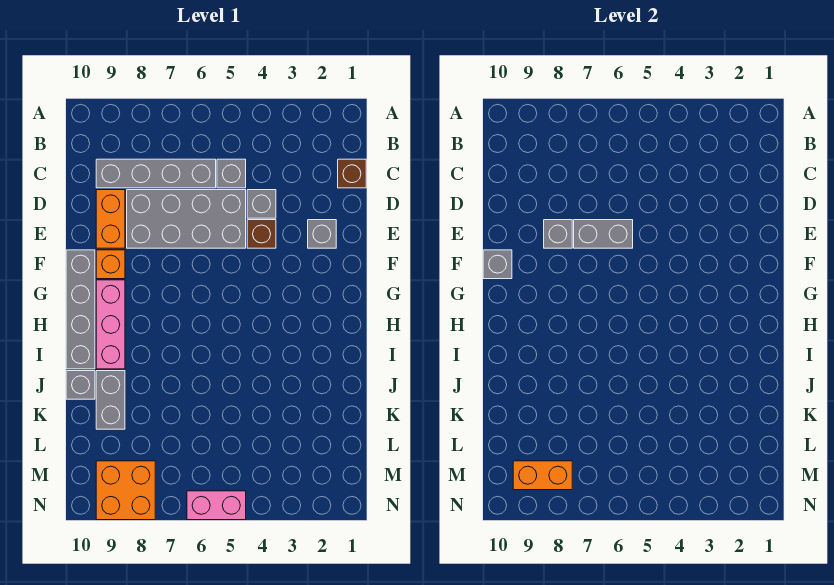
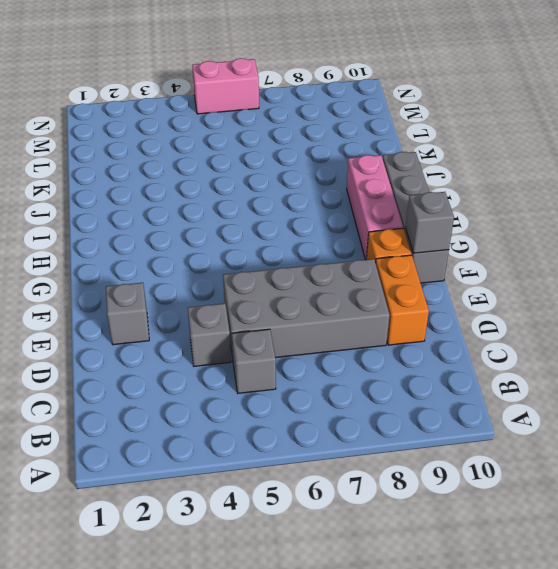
none -> brown brick C1 level 1
none -> grey brick C6:C9 level 1
none -> brown brick E4 level 1

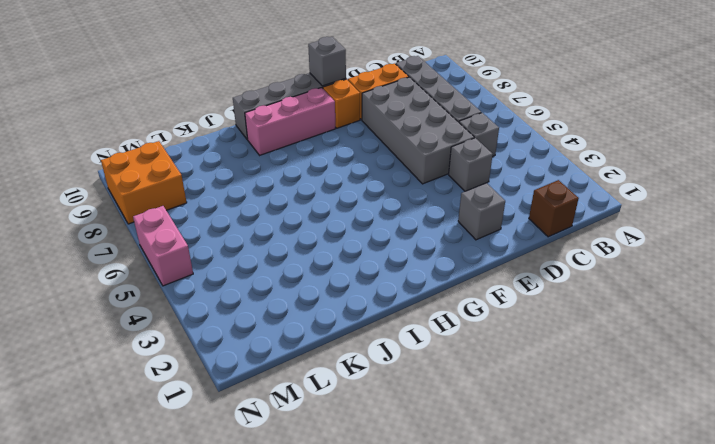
none -> brown brick E4 level 1
none -> grey brick J9:K9 level 1
none -> grey brick J10 level 1

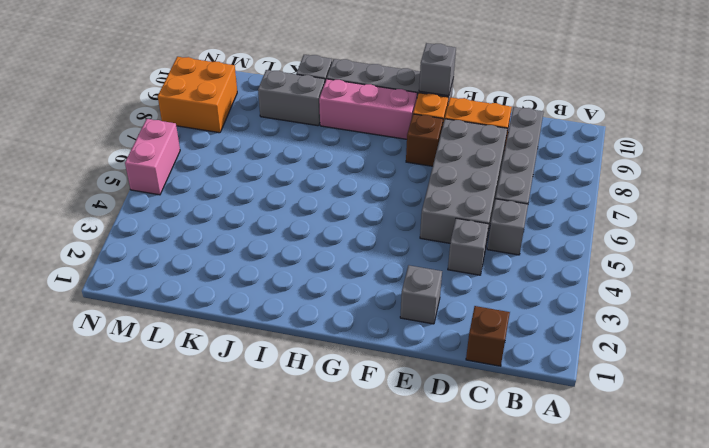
brown brick F8 level 1 -> brown brick E4 level 1
none -> grey brick E6:E7 level 2
none -> grey brick E8 level 2
none -> orange brick M8:M9 level 2

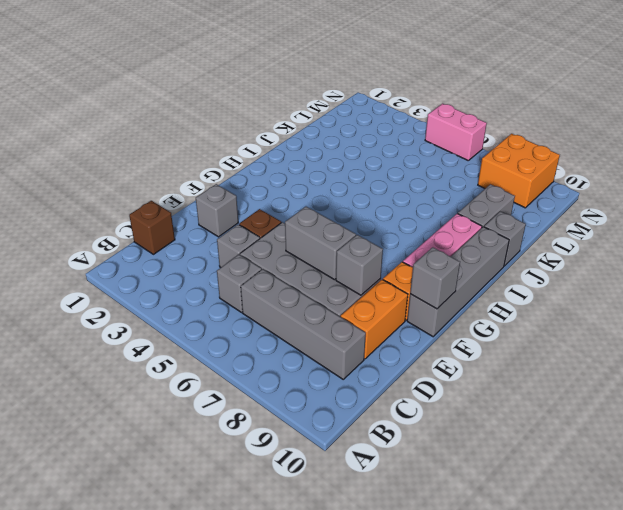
none -> orange brick M8:M9 level 2

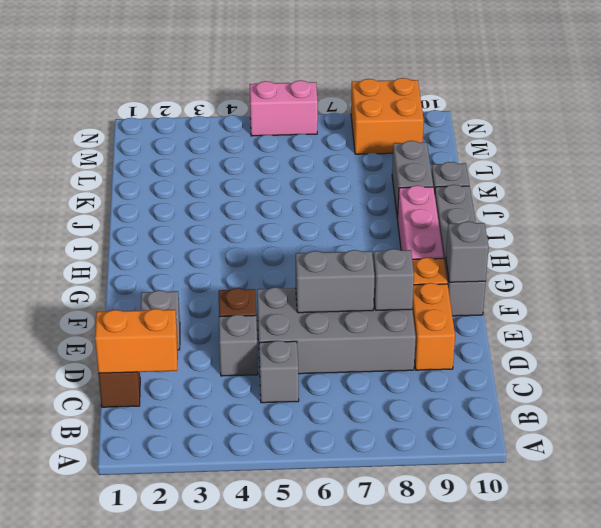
orange brick C1:C2 level 2 -> orange brick M8:M9 level 2
none -> grey brick C6:C9 level 1

